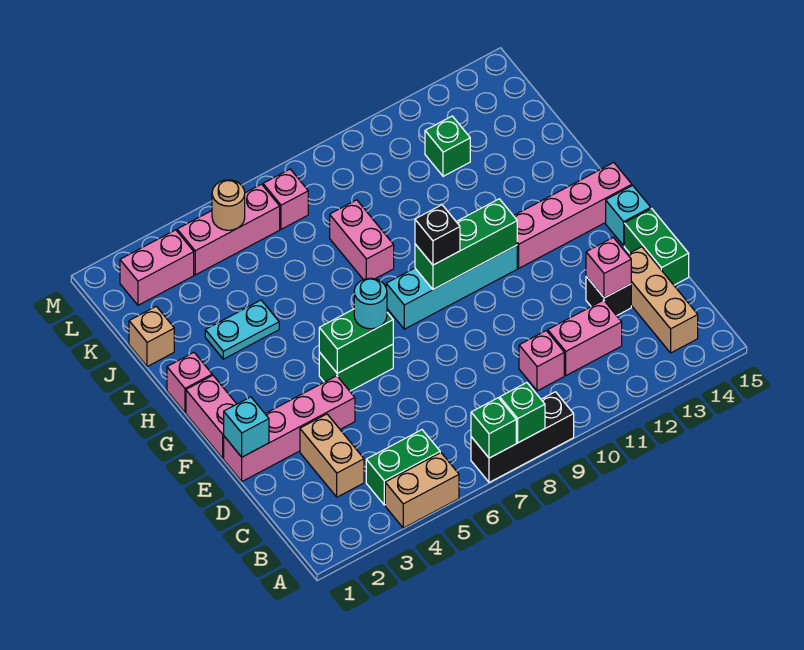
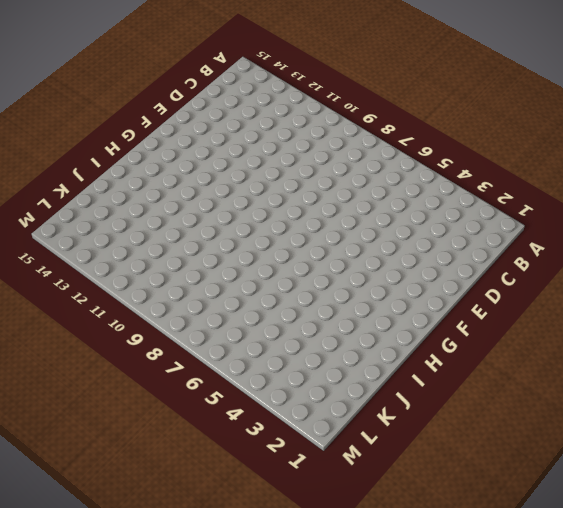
none -> tan brick A4:A5 level 1
none -> black brick A7:A9 level 1
none -> green brick B4:B5 level 1
none -> tan brick B14:D14 level 1

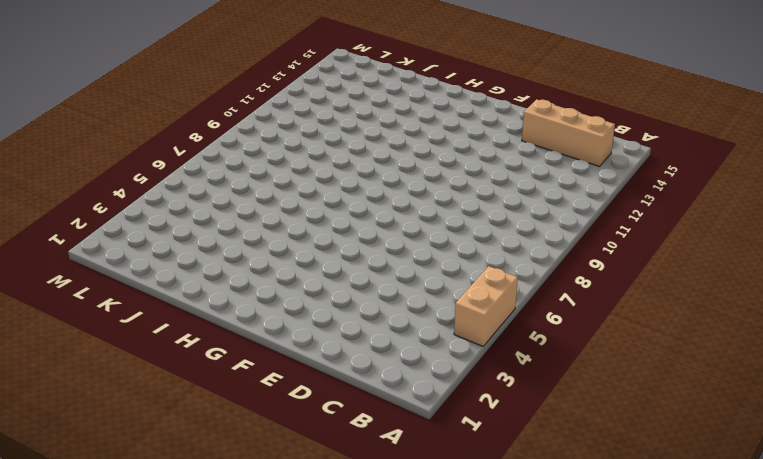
none -> black brick A7:A9 level 1
none -> green brick B4:B5 level 1
none -> tan brick C3:D3 level 1
none -> pink brick C10 level 1

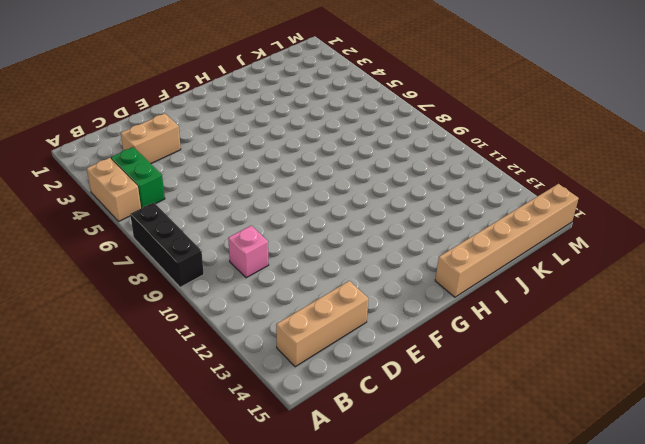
tan brick H15:M15 level 1 -> none
none -> pink brick C11:C12 level 1
none -> black brick D13 level 1
none -> green brick D15:E15 level 1
none -> pink brick E1:E4 level 1

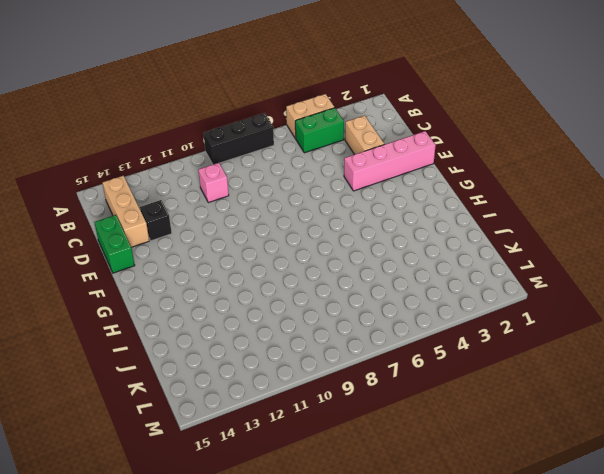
none -> pink brick C11:C12 level 1
none -> pink brick F1:G1 level 1
none -> green brick F5:F6 level 1
none -> cyan brick F15 level 1

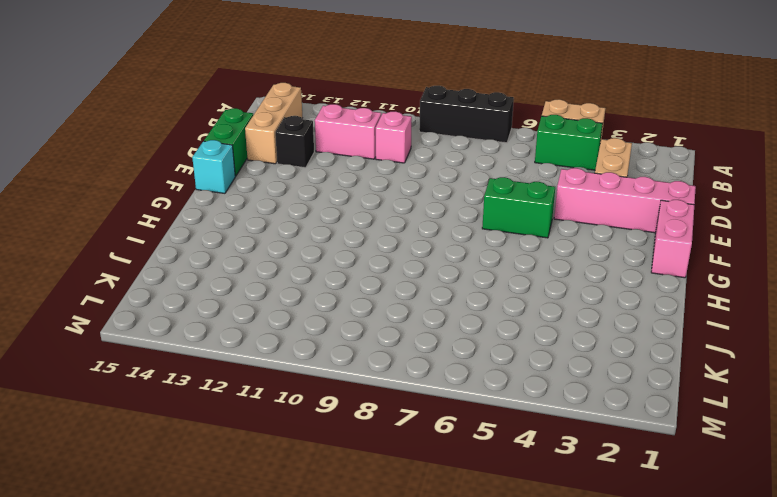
none -> cyan brick G8:G11 level 1
none -> pink brick G12:G15 level 1
none -> pink brick H1 level 1
none -> cyan plate I3:I4 level 1

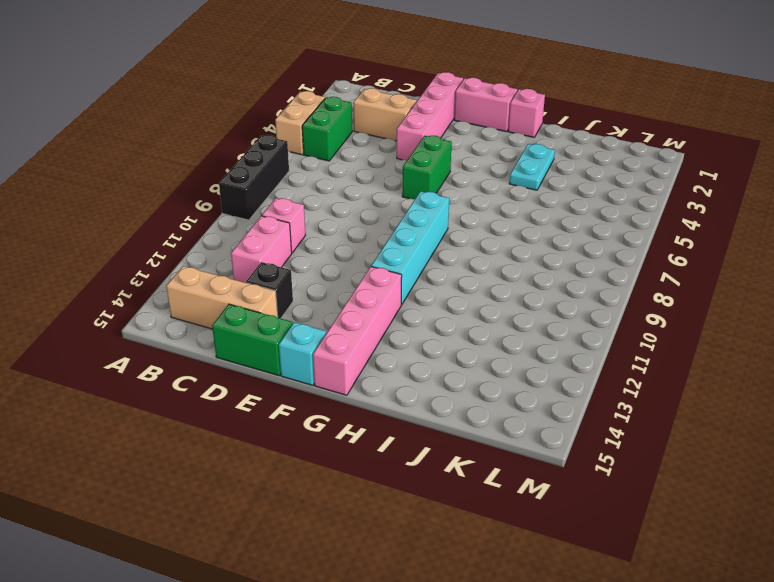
none -> pink brick I8:J8 level 1
none -> tan brick J1 level 1
none -> green brick K12 level 1
none -> pink brick L2:L3 level 1

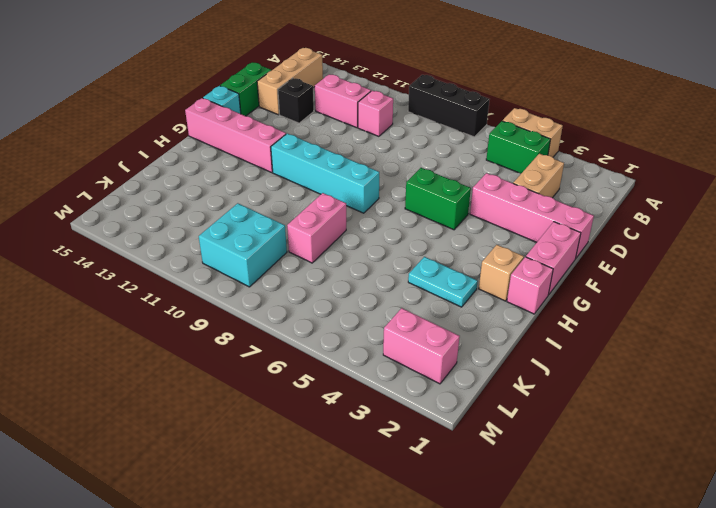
tan brick H2 level 1 -> tan brick J1 level 1
cyan brick K9:L10 level 1 -> none
none -> green brick K12 level 1
none -> pink brick L4:L6 level 1
none -> pink brick L7 level 1
none -> green brick A7 level 2

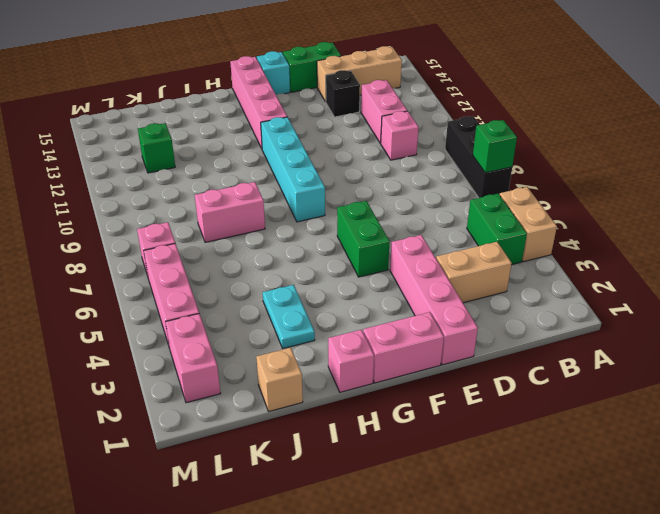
none -> green brick A8 level 2
none -> pink brick D13 level 2
none -> cyan brick E1 level 2
none -> green brick F5:F6 level 2

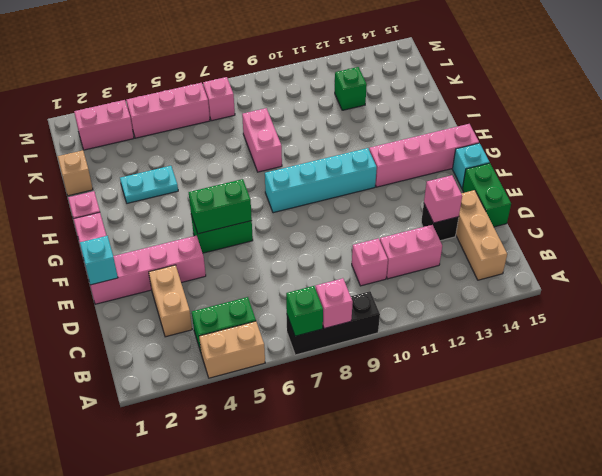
pink brick A8 level 2 -> green brick A8 level 2
none -> green brick G9:G11 level 2
none -> tan round brick L5 level 2
none -> cyan round brick F6 level 3
none -> black brick G9 level 3

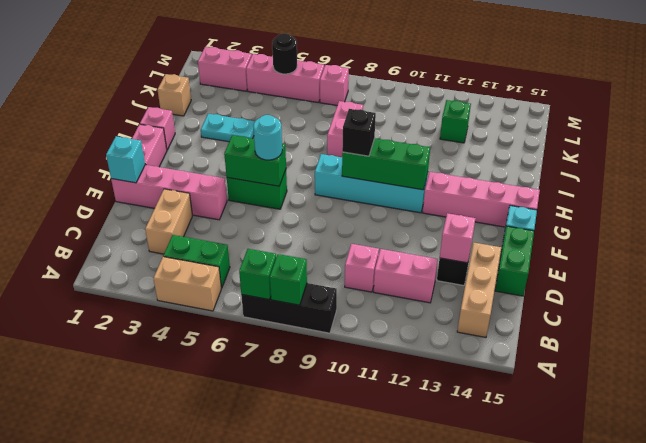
black round brick L5 level 2 -> tan round brick L5 level 2

